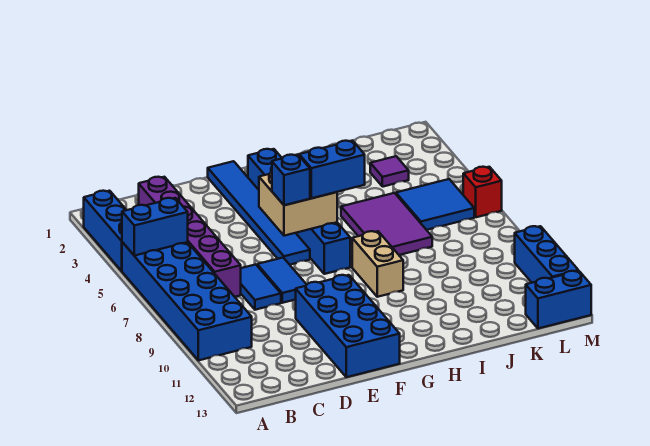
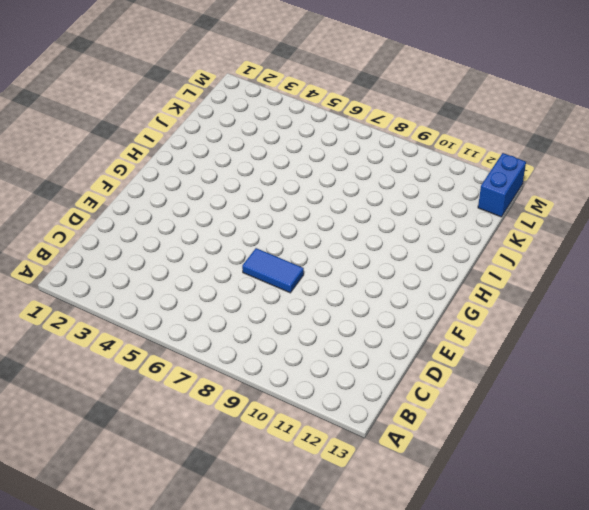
none -> blue brick A2:A4 level 1
none -> blue brick A5:B10 level 1
none -> purple brick C2:C7 level 1

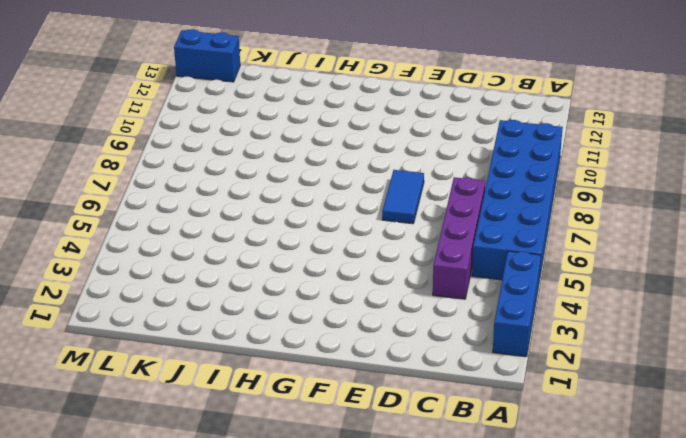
purple brick C4:C7 level 1 -> purple brick C2:C7 level 1
none -> blue tile D7:D8 level 1
none -> blue brick E10:F13 level 1
none -> blue tile F1:F6 level 1

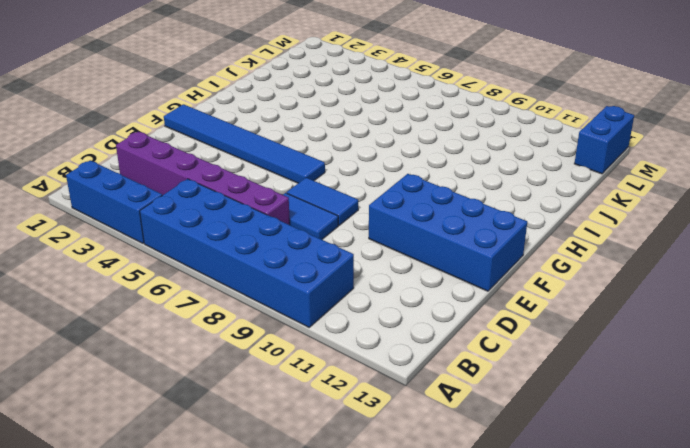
none -> blue brick G2:G7 level 1
none -> tan brick H8:H9 level 1
none -> purple tile I5:J7 level 1

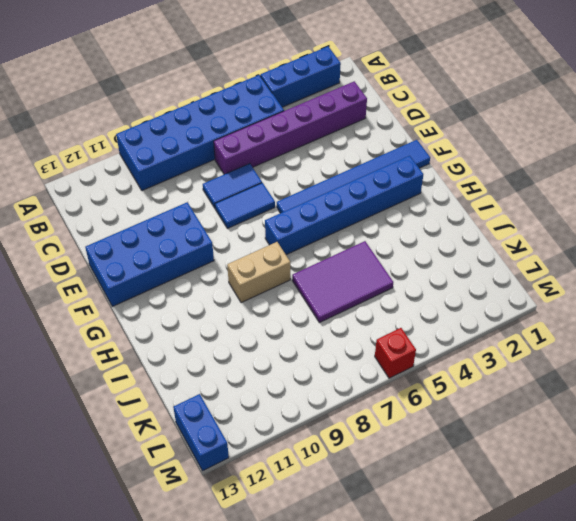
none -> purple tile K3 level 1
none -> blue tile K5:L6 level 1
none -> blue brick M10:M12 level 1

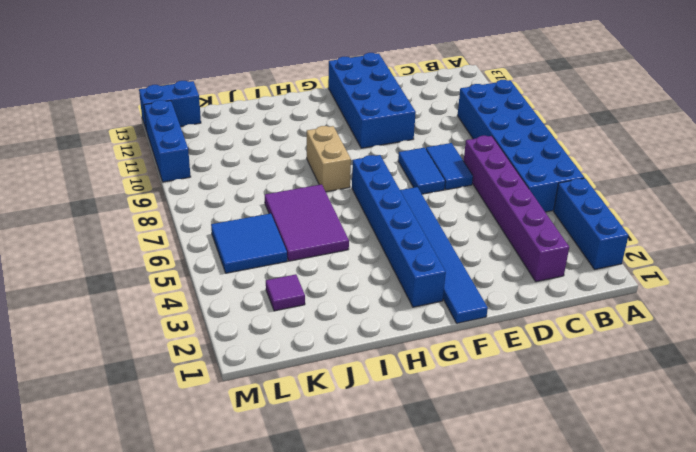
none -> red brick M6 level 1
none -> blue brick A5:B5 level 2
none -> tan brick F5:G6 level 2

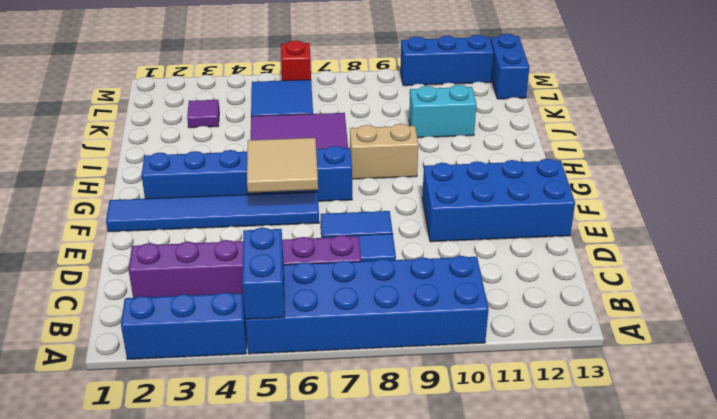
tan tile F5:G6 level 2 -> tan brick F5:G6 level 2
cyan brick J10:J11 level 1 -> none
none -> blue brick F6 level 3
none -> blue brick G6:H6 level 3

